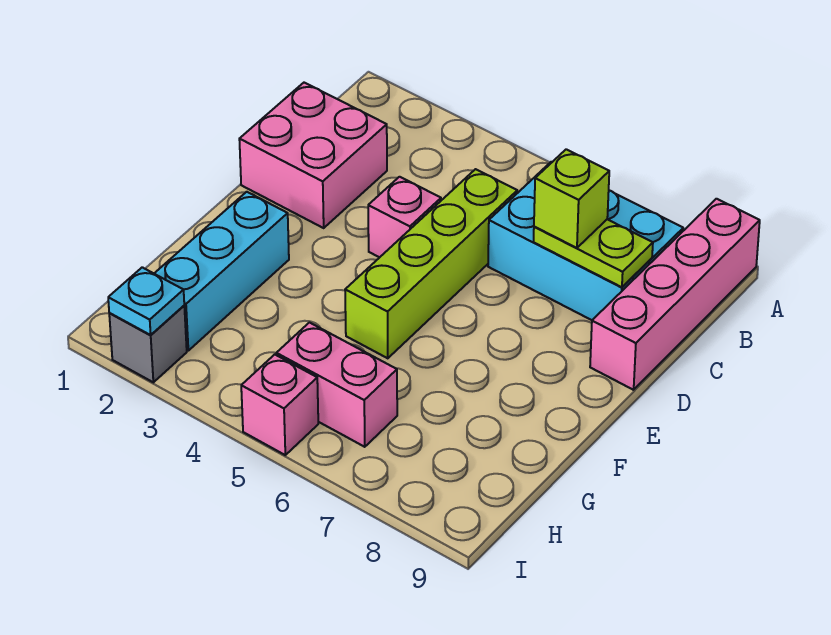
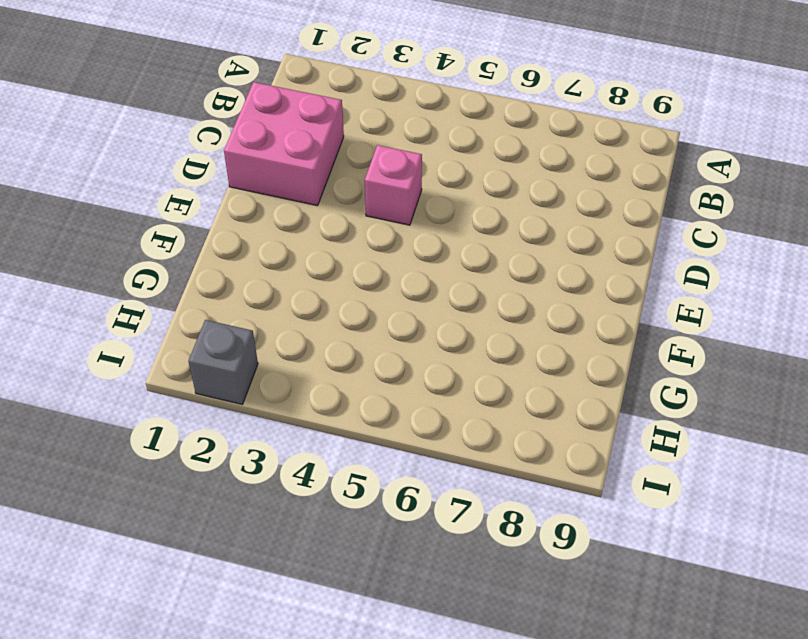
none -> pink brick A9:D9 level 1
none -> cyan brick B6:C8 level 1
none -> lime brick C5:F5 level 1

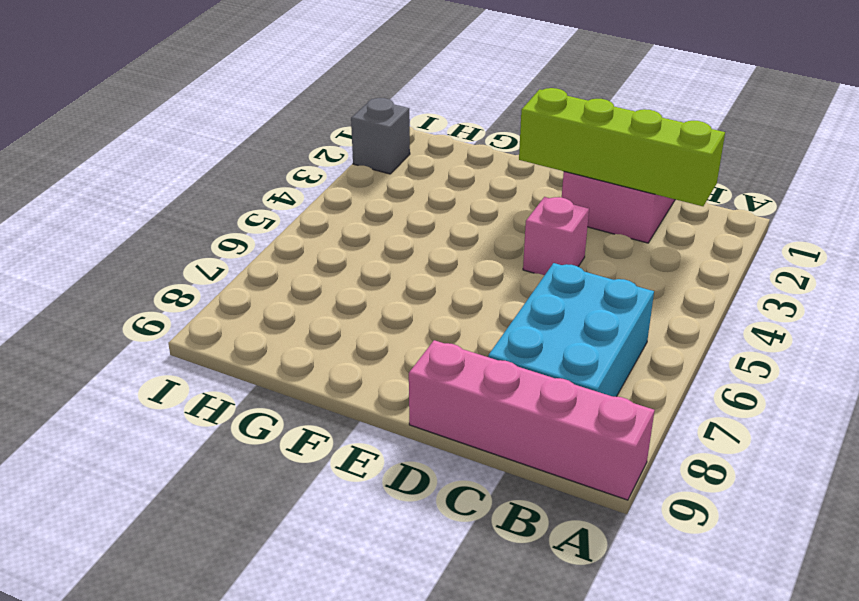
lime brick B2:E2 level 2 -> lime brick C5:F5 level 1
none -> cyan brick F2:H2 level 1
none -> pink brick H5:H6 level 1
none -> pink brick I5 level 1

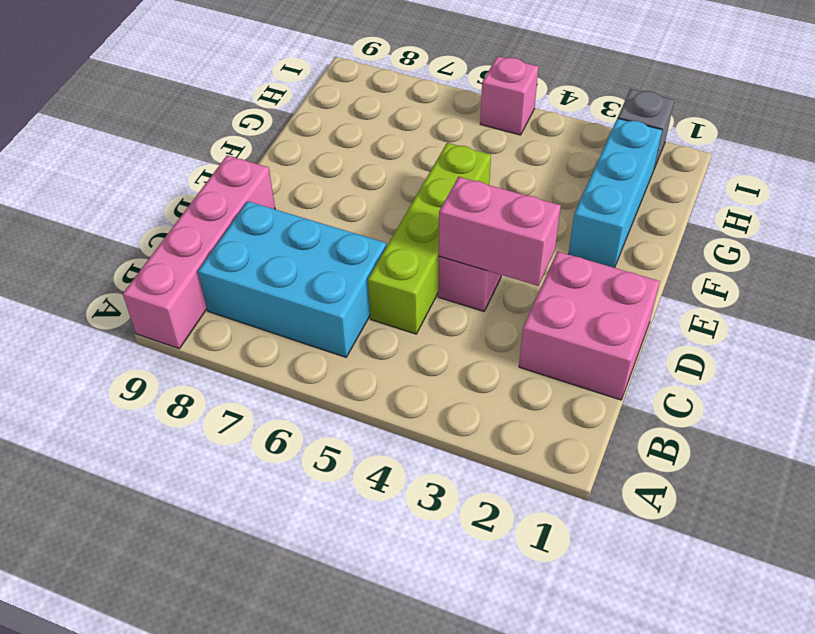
pink brick D3:D4 level 2 -> pink brick H5:H6 level 1
none -> lime plate C7:C8 level 2
none -> cyan plate I2 level 2
none -> lime brick C7 level 3

